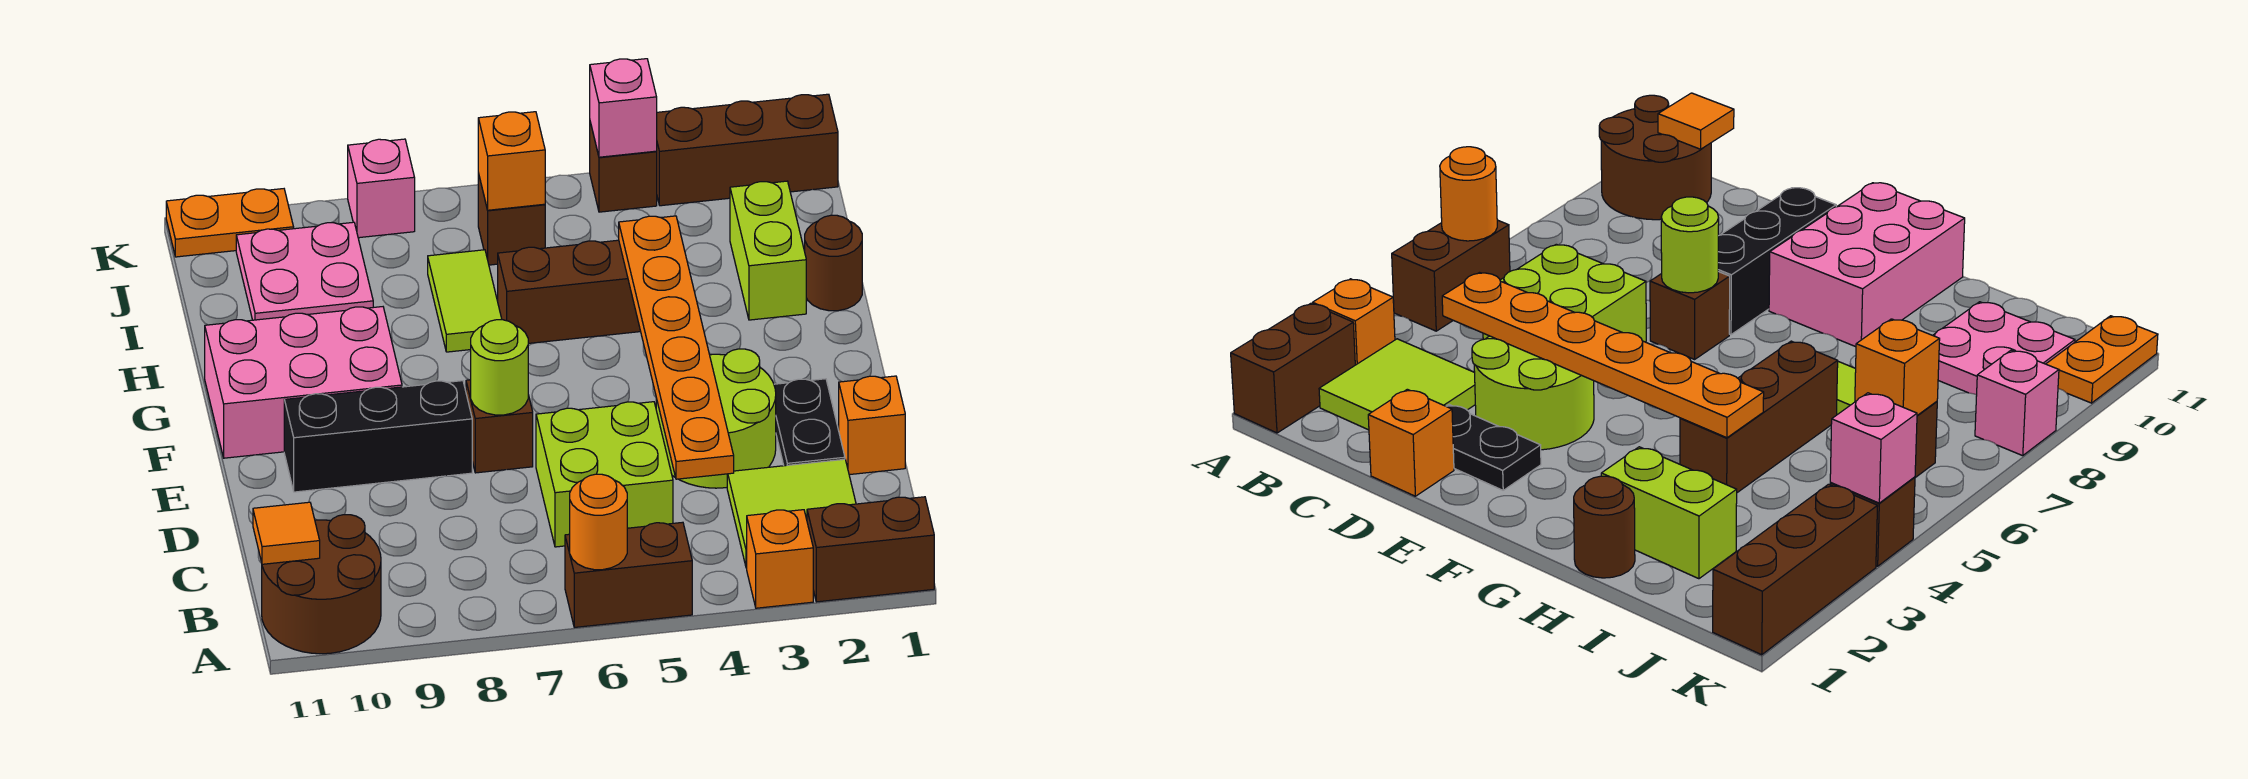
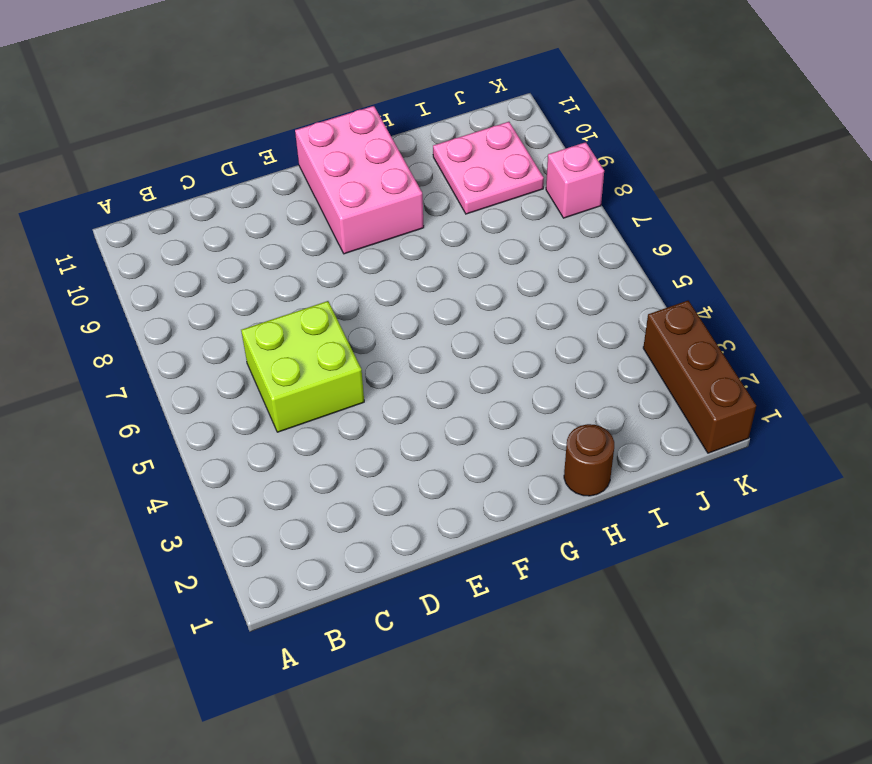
none -> brown brick A1:A2 level 1
none -> orange brick A3 level 1
none -> brown brick A5:A6 level 1

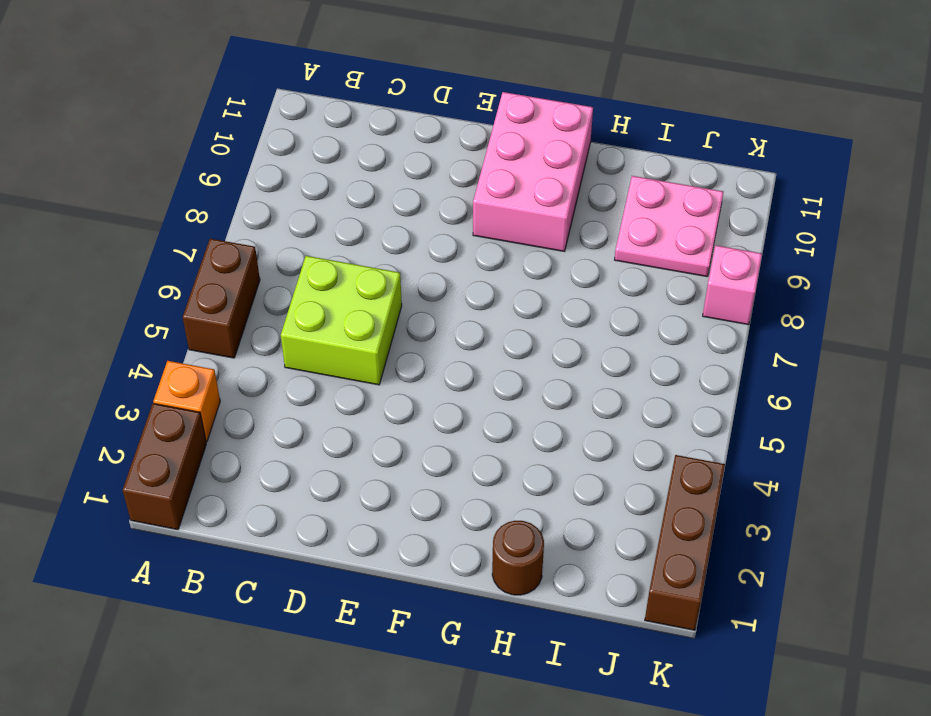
none -> brown round brick A10:B11 level 1
none -> lime tile B2:C3 level 1
none -> orange brick D1 level 1

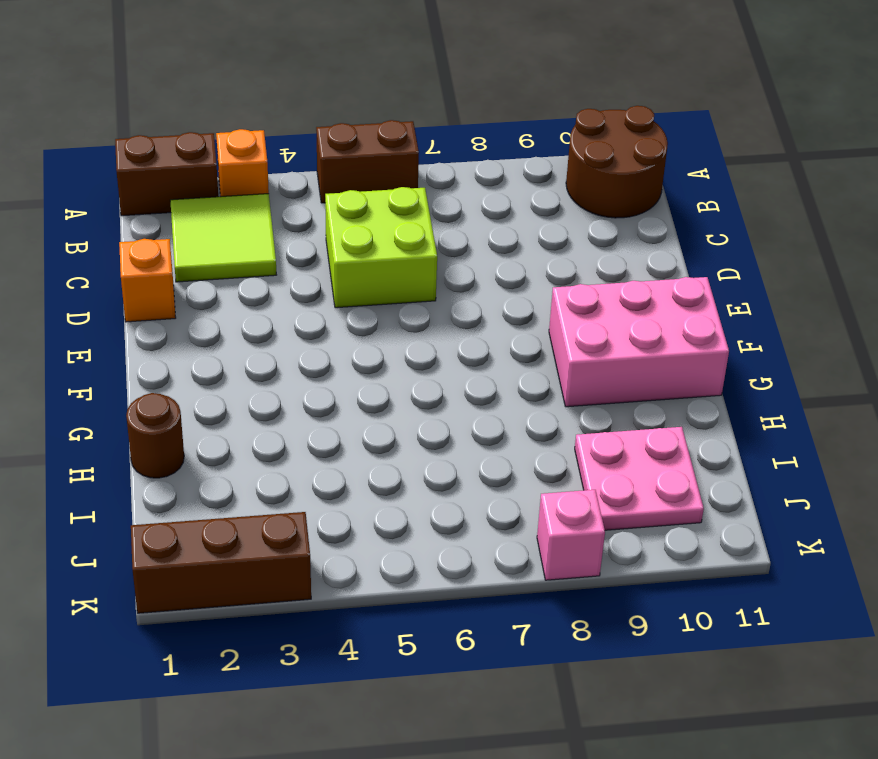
none -> black plate D2:E2 level 1
none -> lime round brick D3:E4 level 1
none -> brown brick E7 level 1

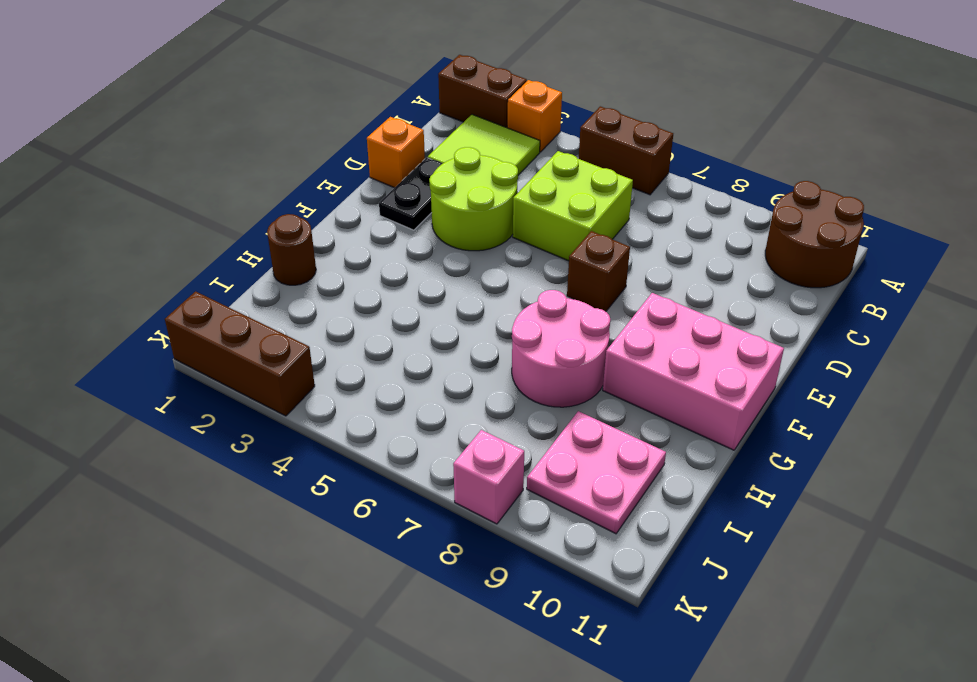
pink round brick G7:H8 level 1 -> lime tile H7:I7 level 1
none -> black brick E8:E10 level 1
none -> lime brick H2:I2 level 1
none -> brown brick H4:H6 level 1

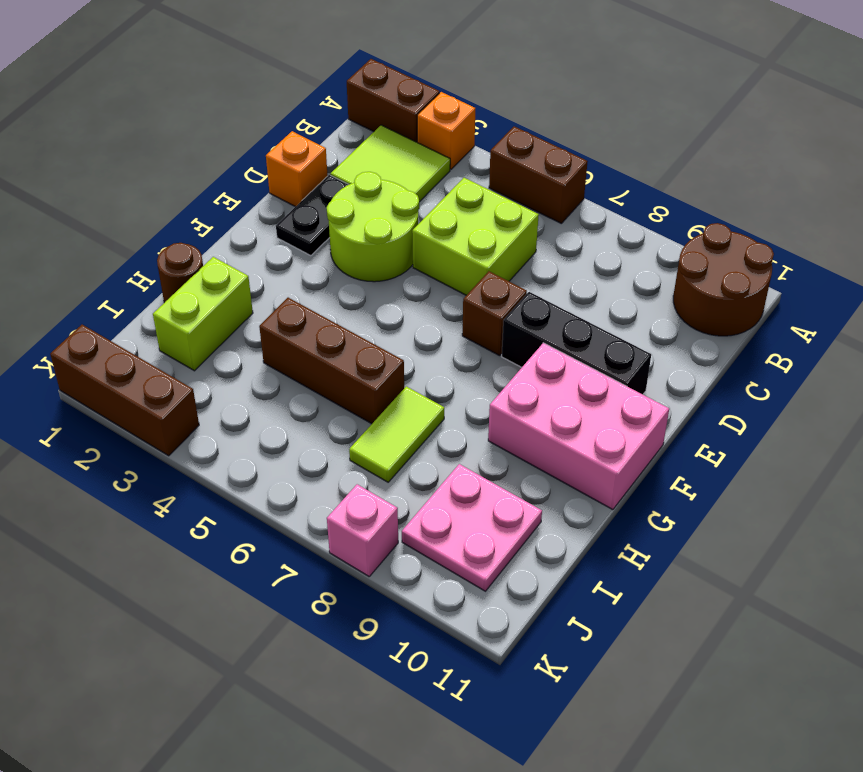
none -> brown brick J6 level 1
none -> brown brick K4 level 1
none -> orange plate K10:K11 level 1

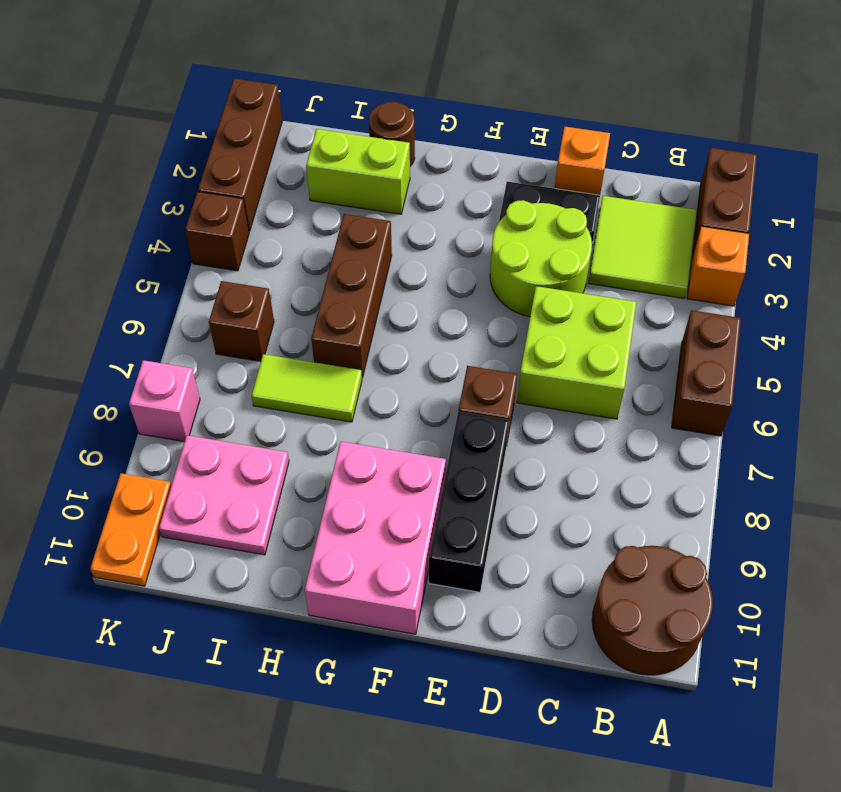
none -> orange round brick A6 level 2
none -> orange tile B11 level 2
none -> orange plate C4:H4 level 2

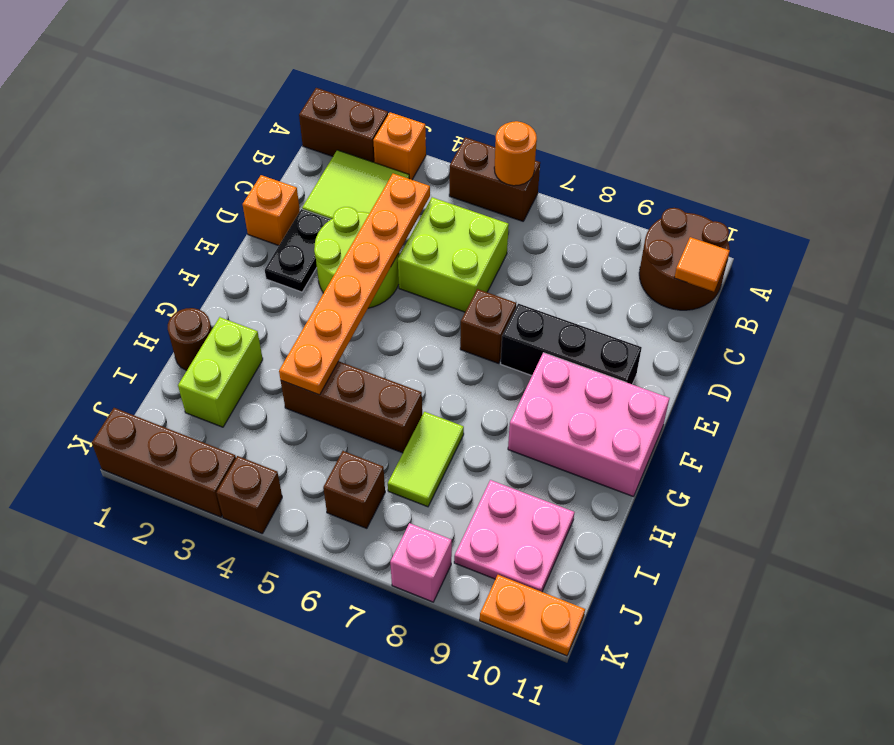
none -> lime round brick E7 level 2
none -> orange brick J6 level 2
none -> pink brick K4 level 2

